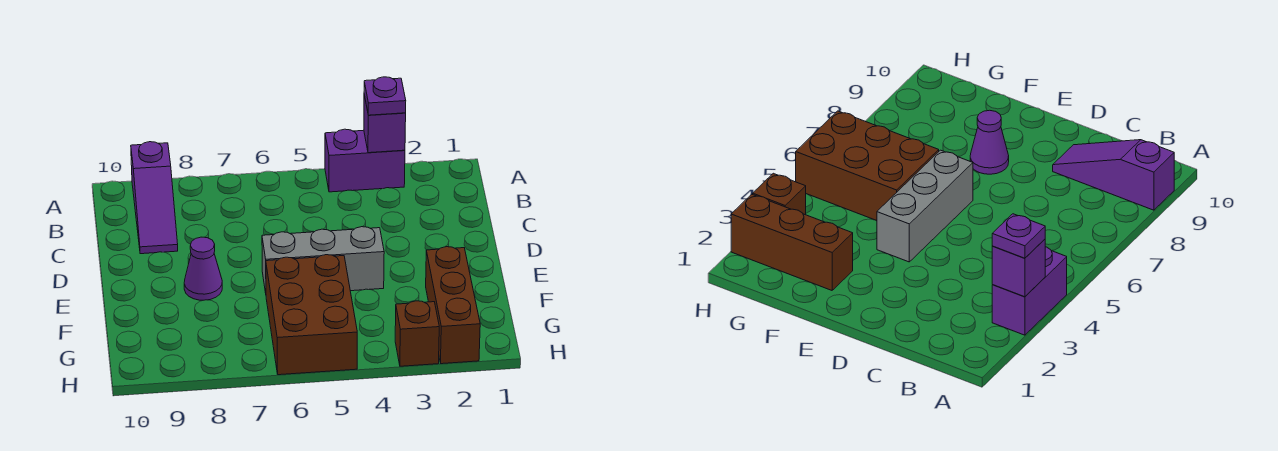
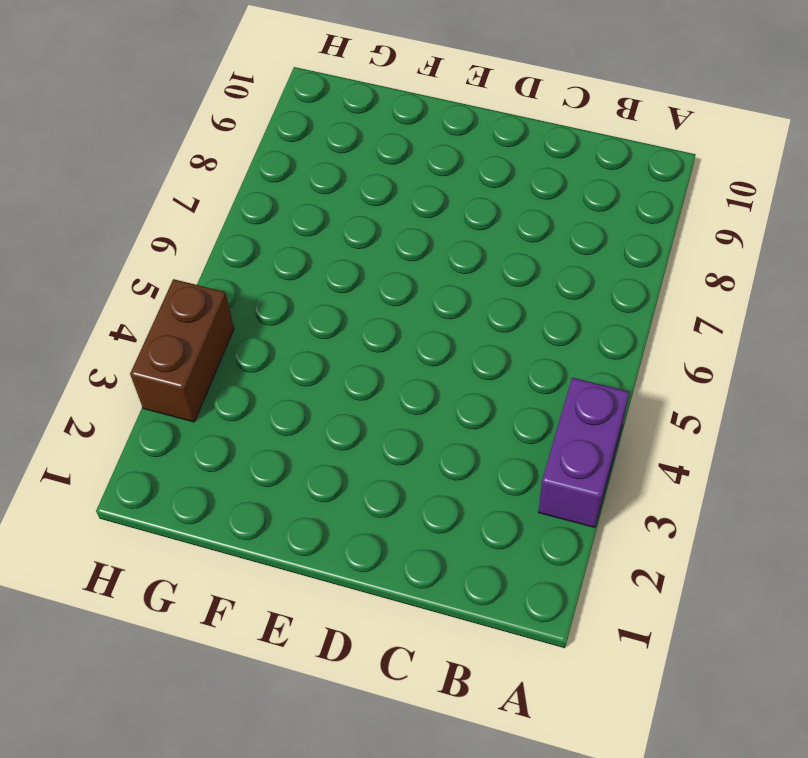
brown brick H3:H4 level 1 -> brown brick H3 level 1
none -> purple slope A9:C9 level 1 top A
none -> grey brick E4:E6 level 1

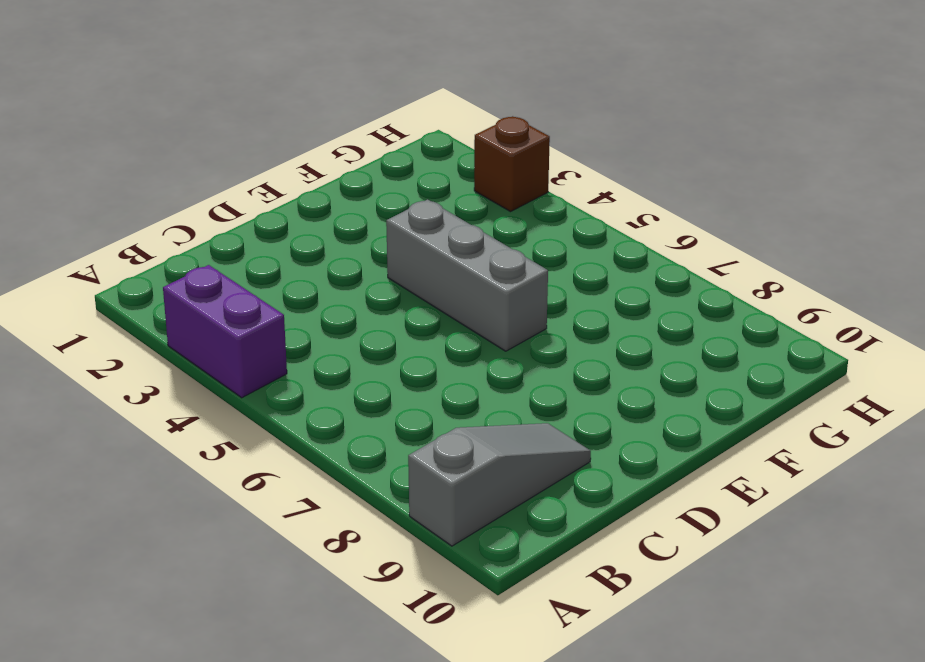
grey slope A9:C9 level 1 top A -> purple slope A9:C9 level 1 top A
none -> purple cone E8 level 1
none -> brown brick F2:H2 level 1

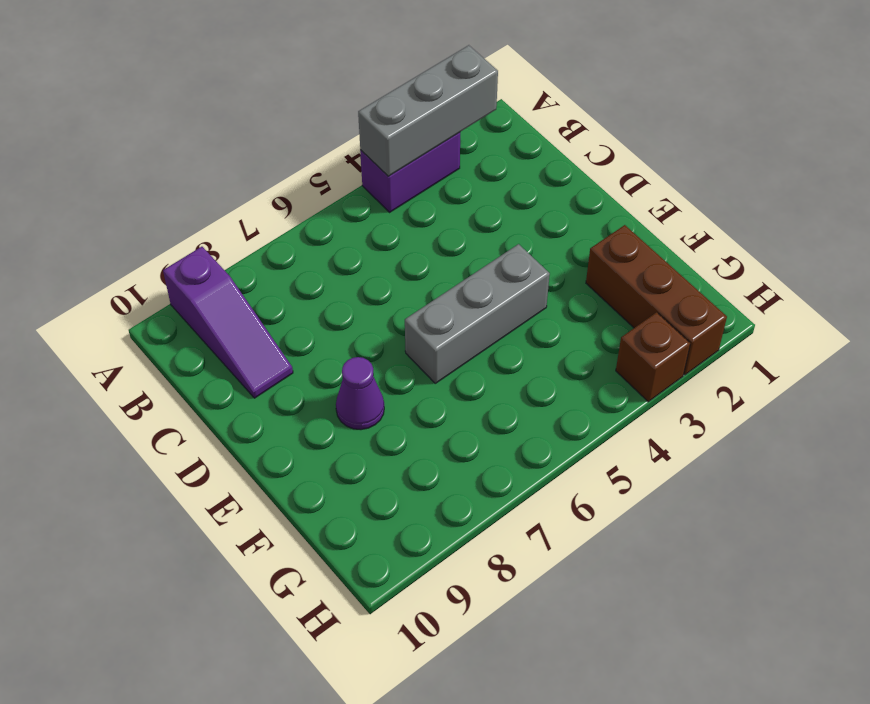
grey brick A2:A4 level 2 -> purple brick A3 level 2
none -> brown brick F5:H6 level 1
none -> purple plate A3 level 3

